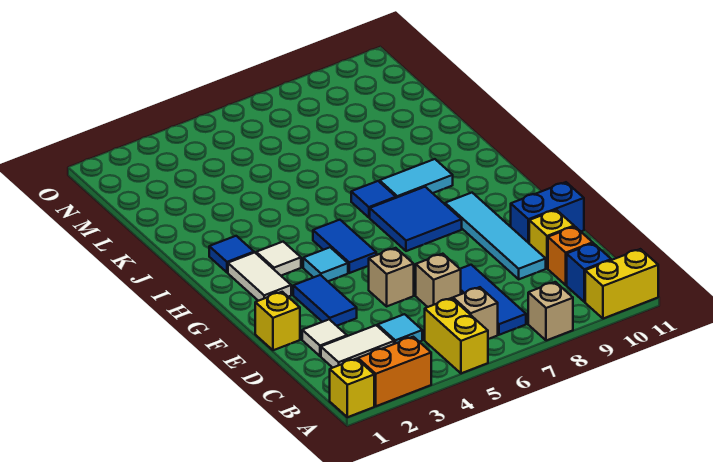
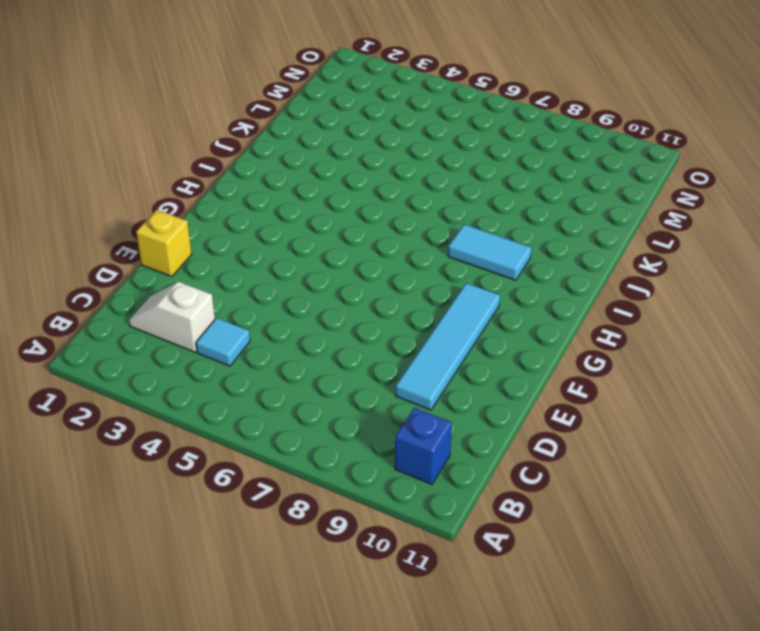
white slope C2:C3 level 1 top 3 -> white tile C2:C3 level 1
none -> yellow brick A1 level 1
none -> orange brick A2:A3 level 1
none -> yellow brick A5:B5 level 1

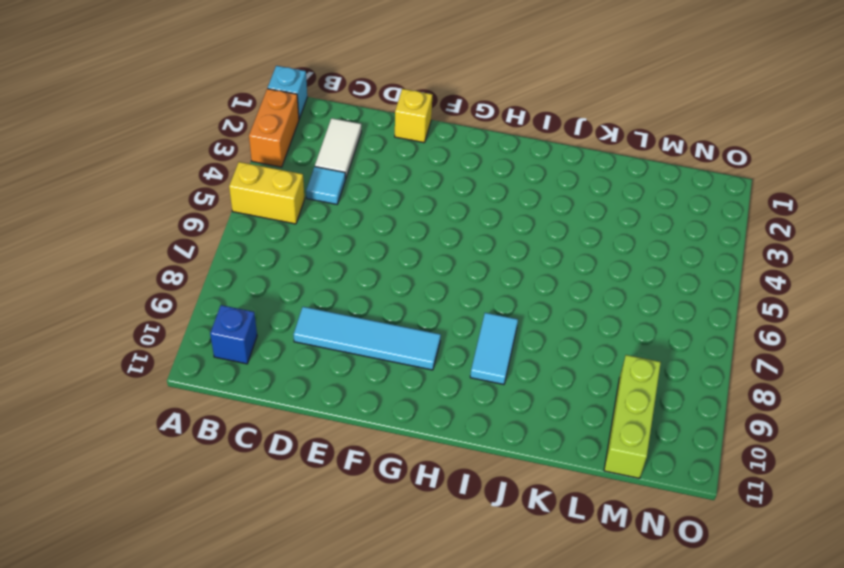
cyan brick A1 level 1 -> yellow brick A1 level 1
lime brick M9:M11 level 1 -> none
none -> tan brick A8 level 1
none -> yellow brick A10:A11 level 1
none -> tan brick B6 level 1

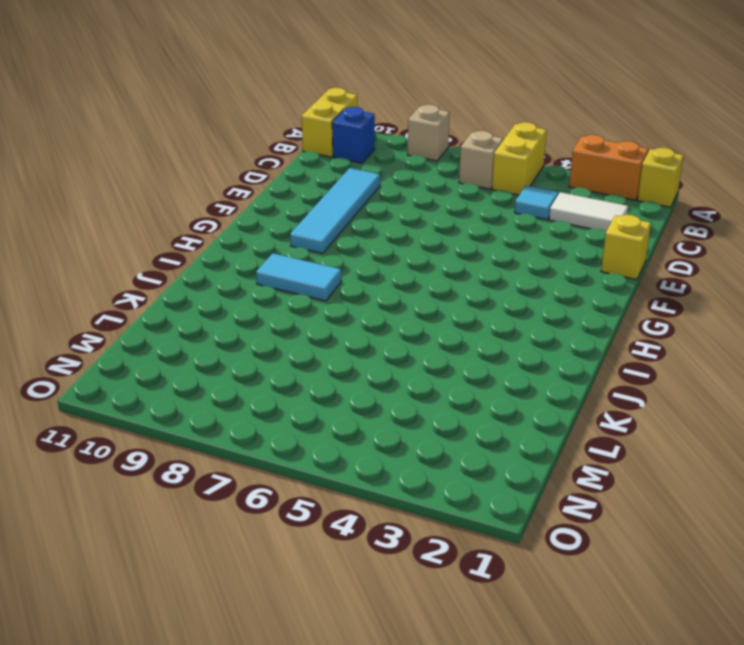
yellow brick A11:B11 level 1 -> yellow brick A10:A11 level 1
none -> blue tile B7:D7 level 1
none -> orange brick C10 level 1
none -> white tile D2 level 1

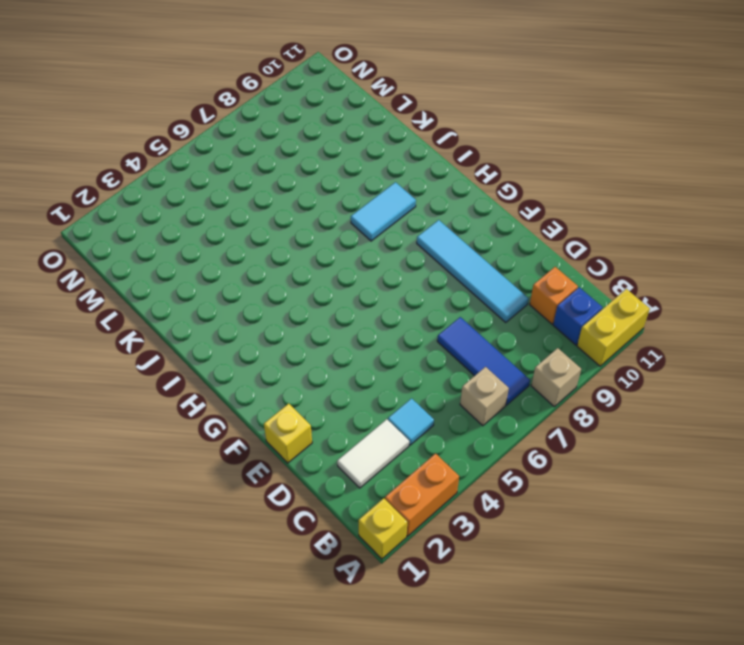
none -> yellow brick A5:B5 level 1
none -> white tile D2 level 1
none -> tan brick D6 level 1

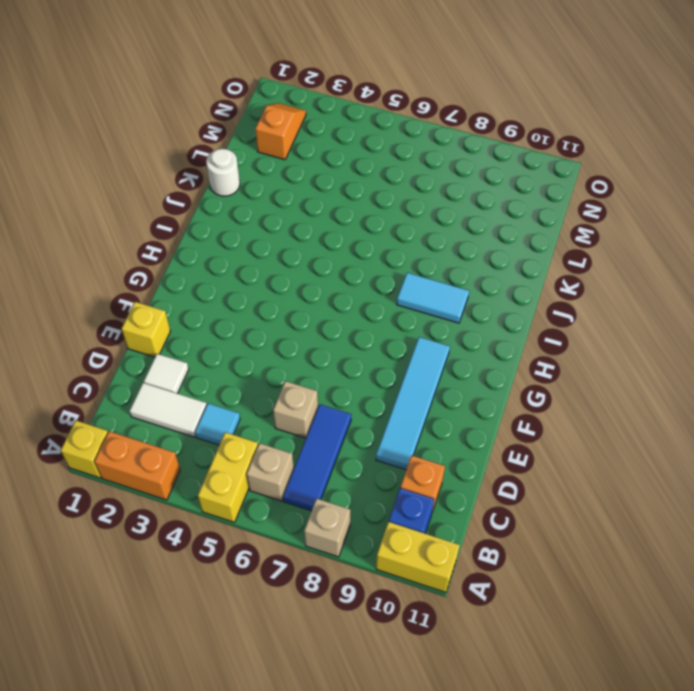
white round brick K1 level 1 -> none
orange slope M2:N2 level 1 top M -> none
none -> yellow brick D10 level 1
none -> blue tile E3:F3 level 1
none -> tan brick E5 level 1

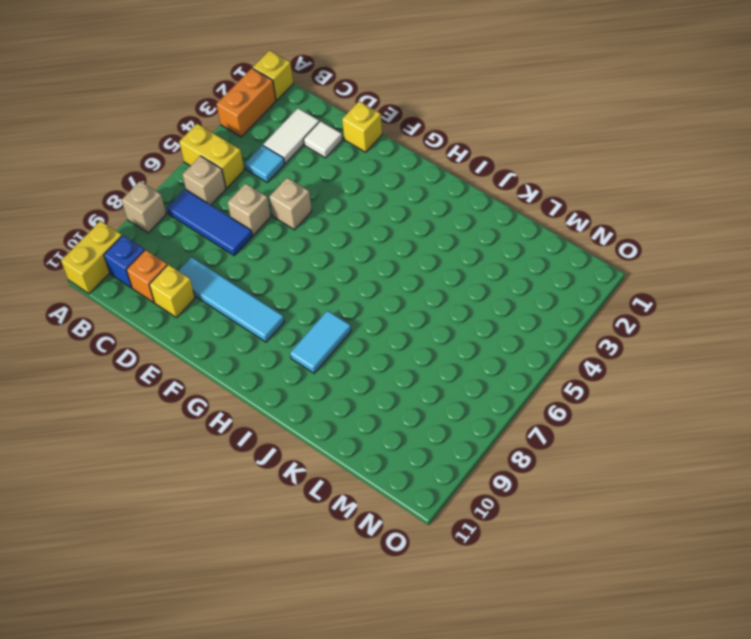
none -> blue tile E3:F3 level 1
none -> blue brick E10:E11 level 1
none -> white tile G2:H2 level 1

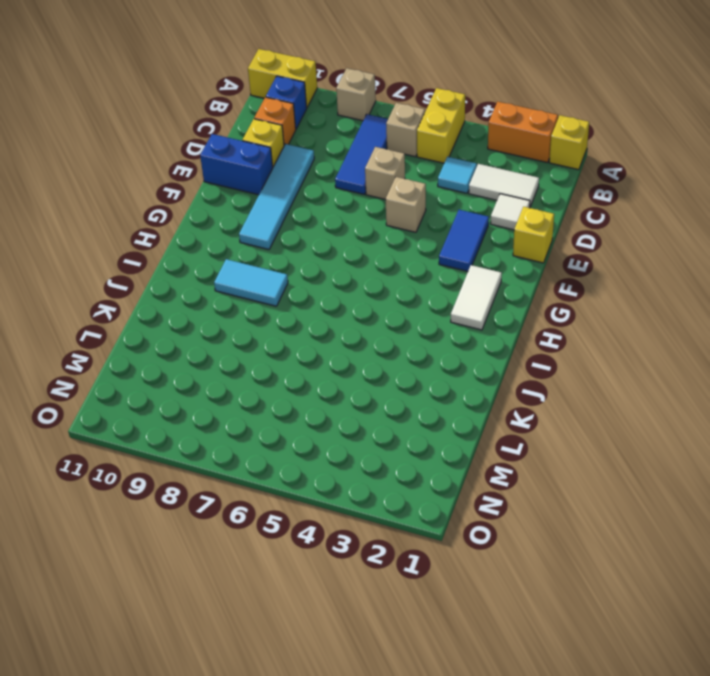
none -> cyan tile G4 level 1
none -> blue tile G5:H5 level 1
none -> blue tile G7:H8 level 1

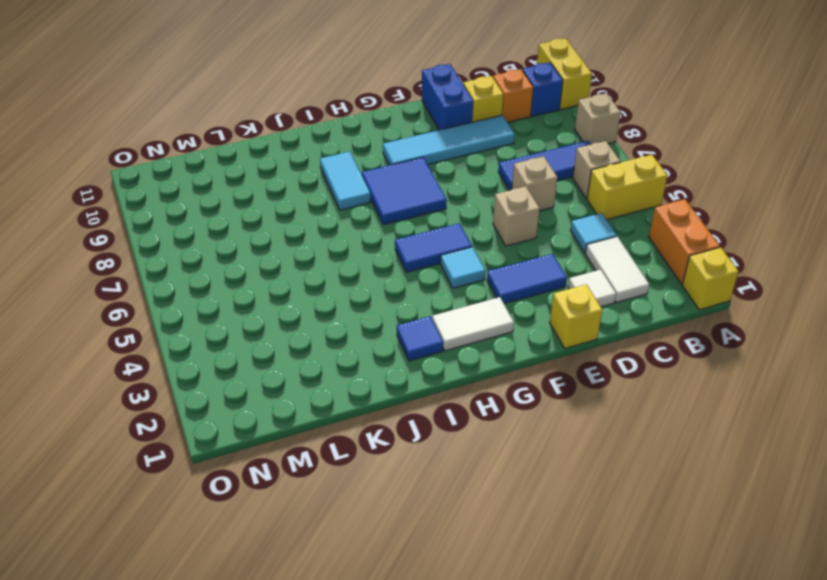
none -> white tile H3 level 1
none -> blue tile I7 level 1

